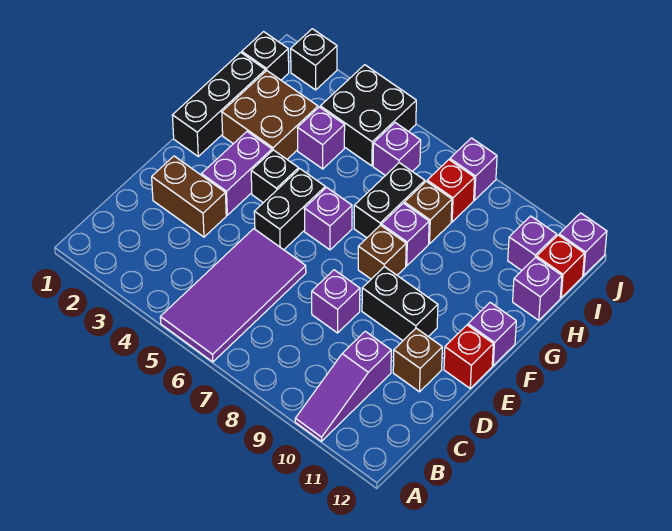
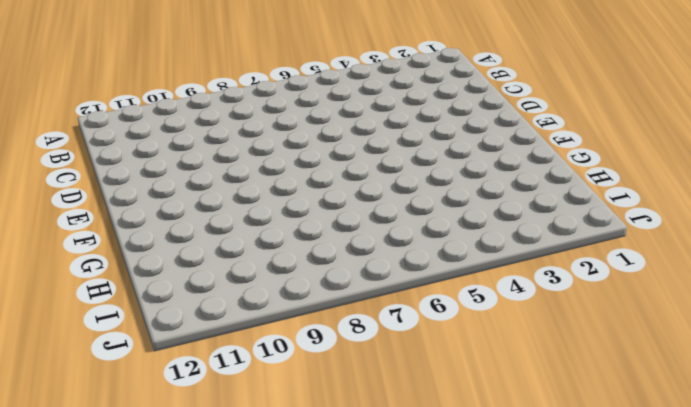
none -> purple tile A5:D6 level 1
none -> purple slope A10:C10 level 1 top C
none -> brown brick D2:D3 level 1

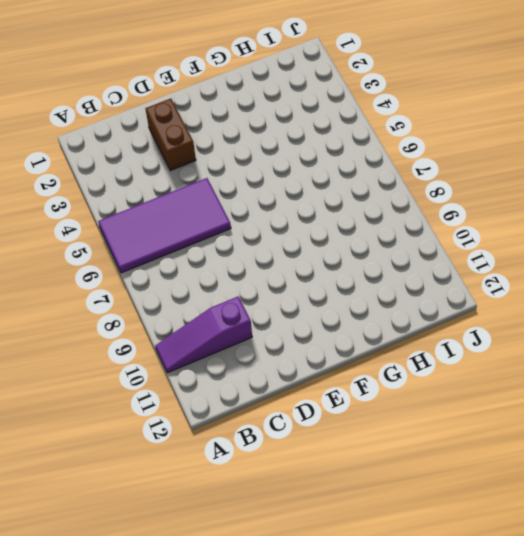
none -> purple brick D8 level 1
none -> brown brick D11 level 1
none -> purple brick E3:F3 level 1

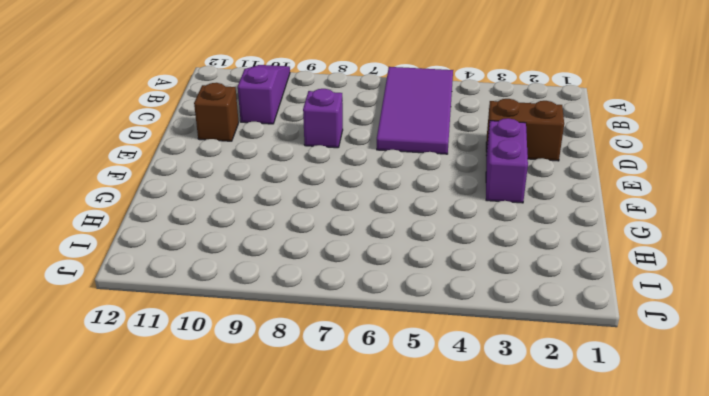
none -> black brick E5:F5 level 1
none -> black brick E9:E10 level 1
none -> red brick E12 level 1

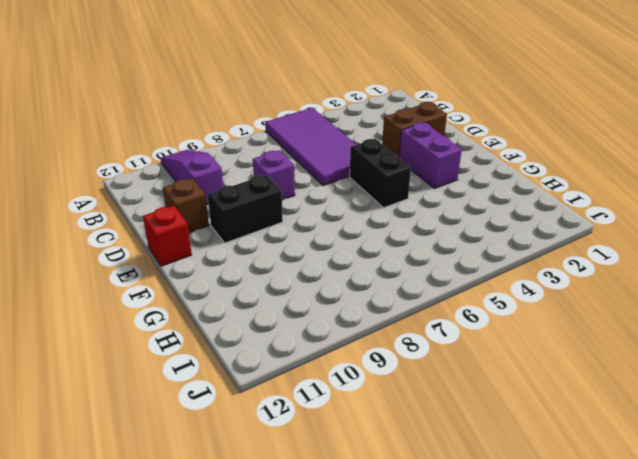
none -> black brick F1:H1 level 1
none -> black brick F4 level 1
none -> purple brick F6 level 1

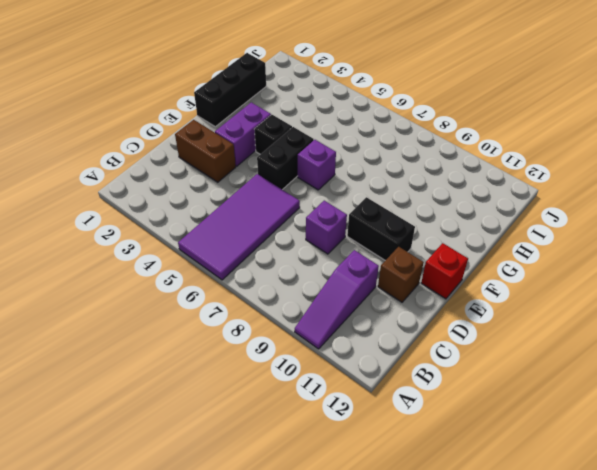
none -> brown brick F8 level 1
none -> purple brick F12 level 1
none -> brown brick G2:H3 level 1

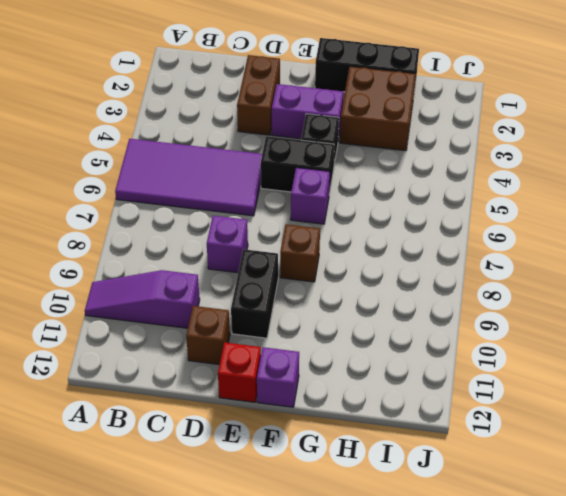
none -> black brick G7:H7 level 1
none -> purple brick G8 level 1
none -> purple brick H4 level 1

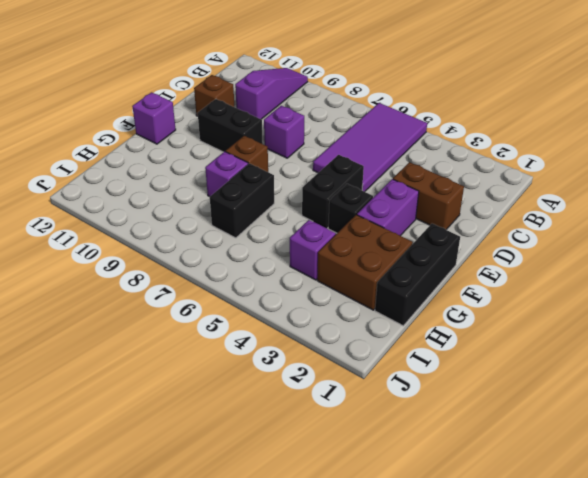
none -> red brick E12 level 1
none -> purple brick F6 level 1
none -> brown brick H8 level 1

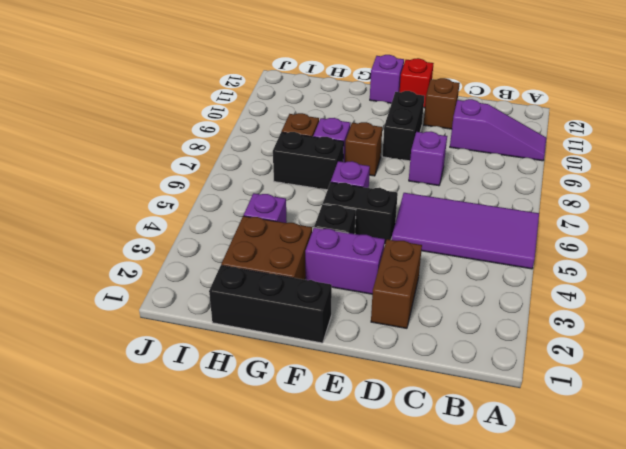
none -> purple brick H12 level 1
none -> black brick I1 level 1
none -> black brick I4:J5 level 1

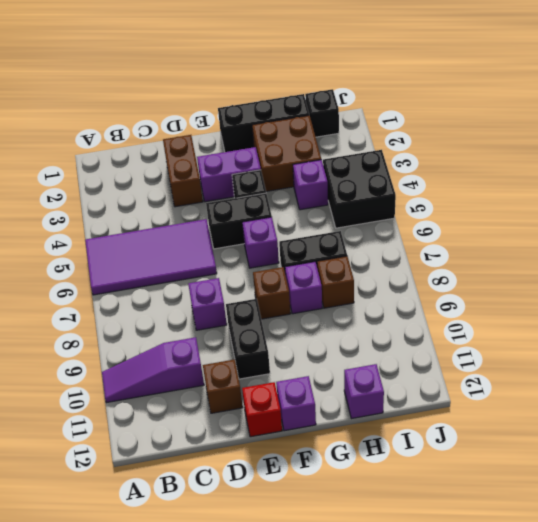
none -> purple brick I6 level 1
none -> red brick I8 level 1
none -> purple brick I11 level 1

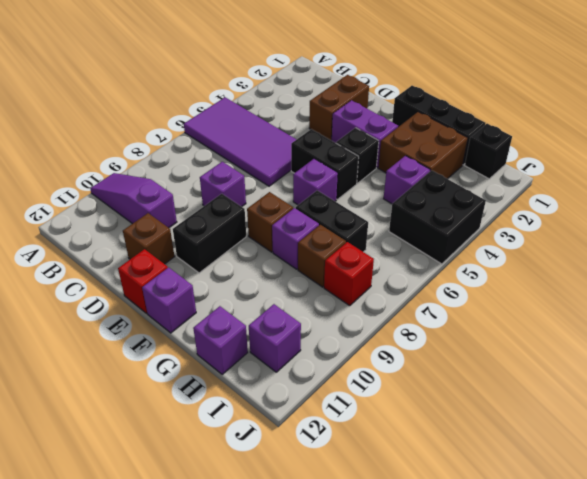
none -> purple brick I6 level 1
none -> red brick I12 level 1
none -> black brick J2 level 1

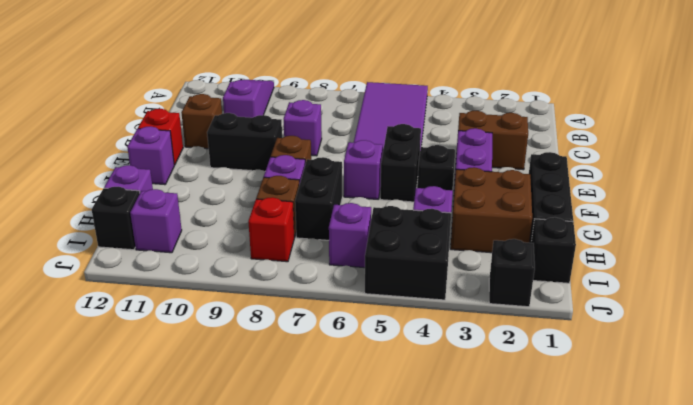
black brick I12 level 1 -> red brick I12 level 1
none -> purple brick J8 level 1
none -> purple brick J12 level 1

